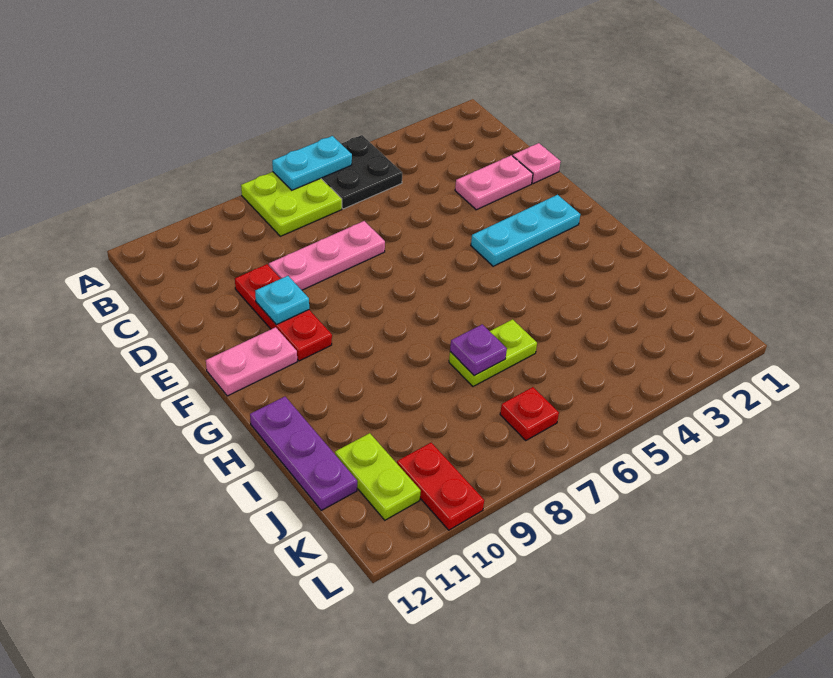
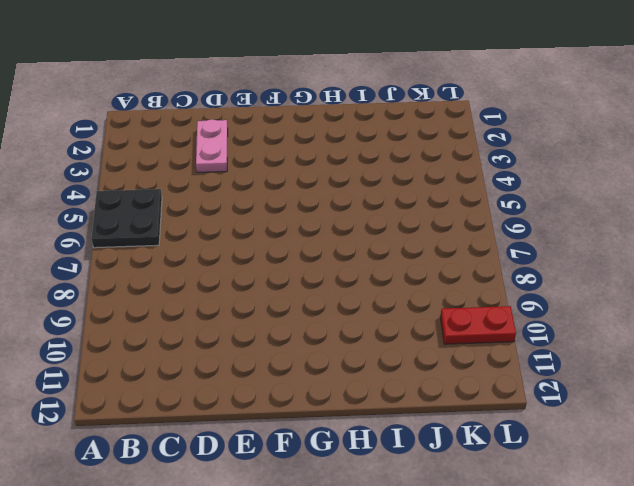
none -> lime plate A7:B8 level 1
none -> pink plate D1 level 1
none -> pink plate D7:D9 level 1

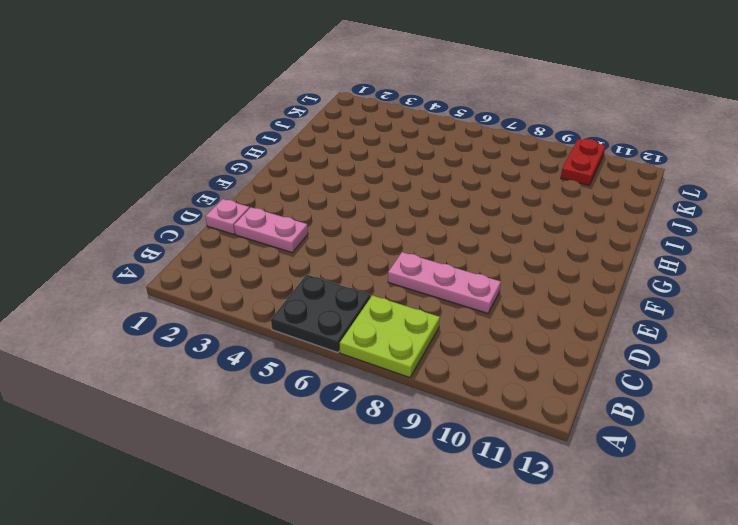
none -> red plate D10:F10 level 1
none -> cyan plate F2:F4 level 1
none -> pink plate F11:F12 level 1

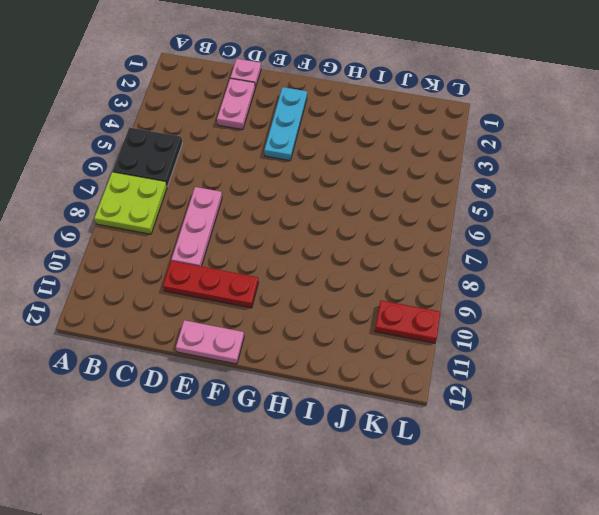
pink plate E12:F12 level 1 -> pink plate F11:F12 level 1
none -> purple plate H12:J12 level 1
none -> lime plate I6:I7 level 1
none -> lime plate J11:K11 level 1

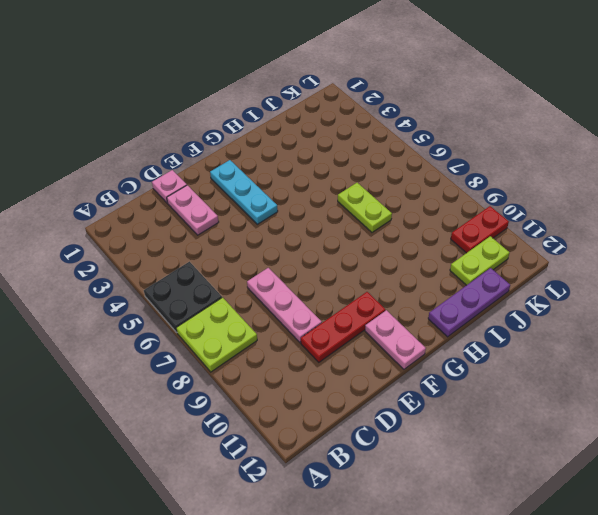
none -> red plate K7 level 1
none -> cyan plate A6:A7 level 2
none -> cyan plate E10 level 2

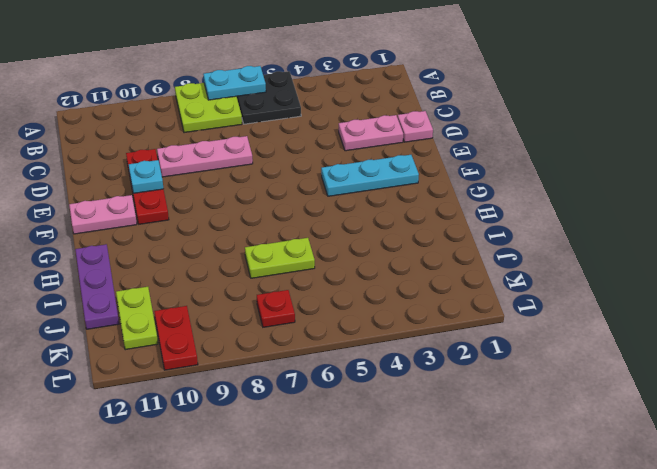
none -> purple plate I7 level 2

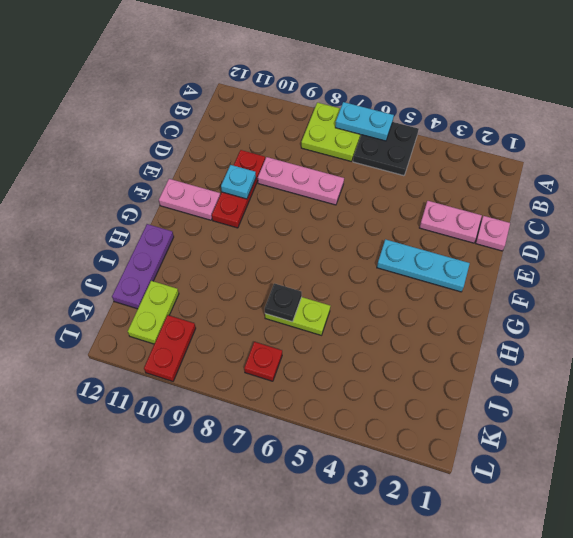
black plate I7 level 2 -> purple plate I7 level 2

